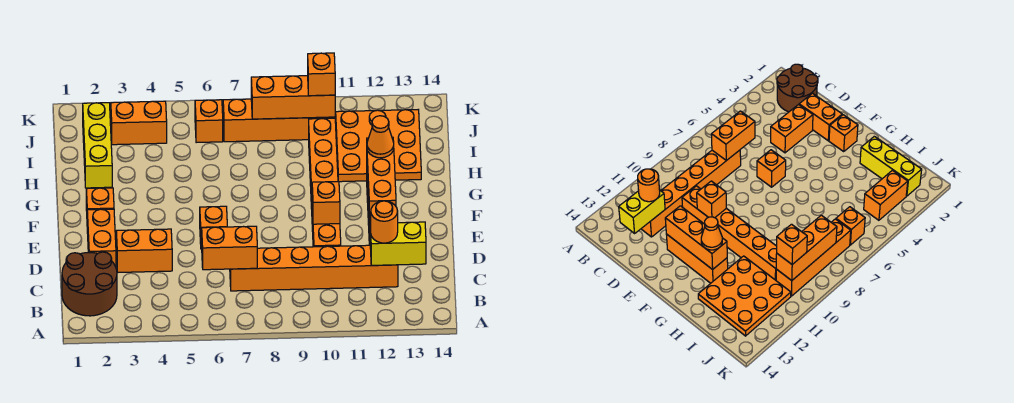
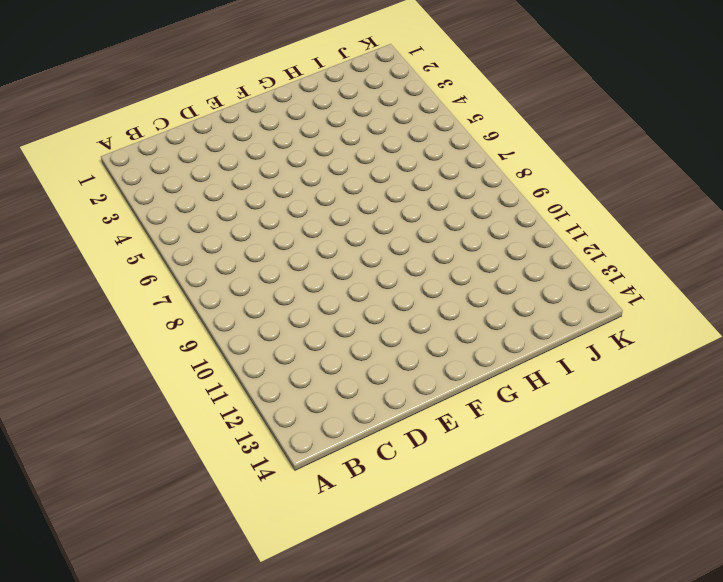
none -> brown round brick B1:C2 level 1
none -> orange brick C7:C12 level 1
none -> orange brick D2:E2 level 1

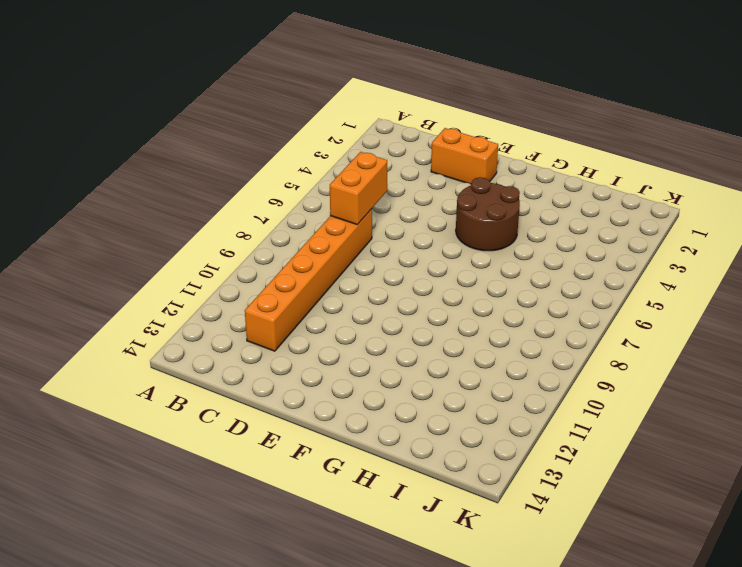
brown round brick F4:G5 level 1 -> brown round brick B1:C2 level 1
none -> orange brick D3:D4 level 1
none -> orange brick D10:I10 level 1
none -> orange brick E6 level 1

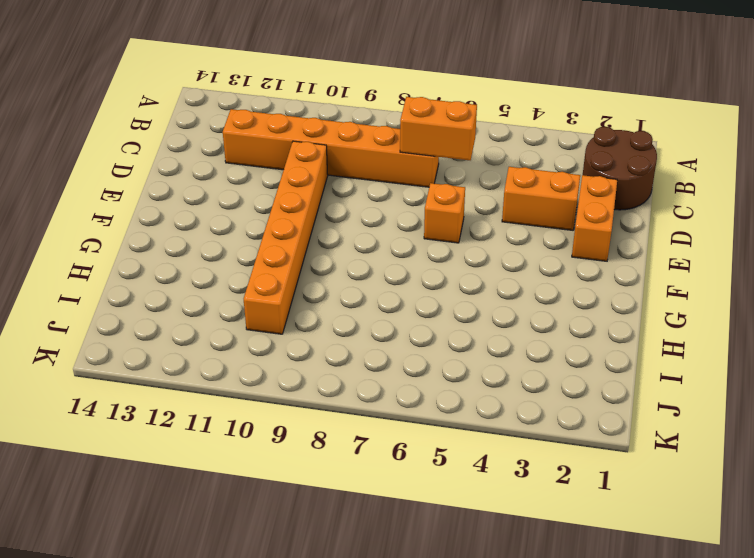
none -> orange brick E12:G12 level 1
none -> orange brick F2 level 1
none -> yellow brick H2:J2 level 1

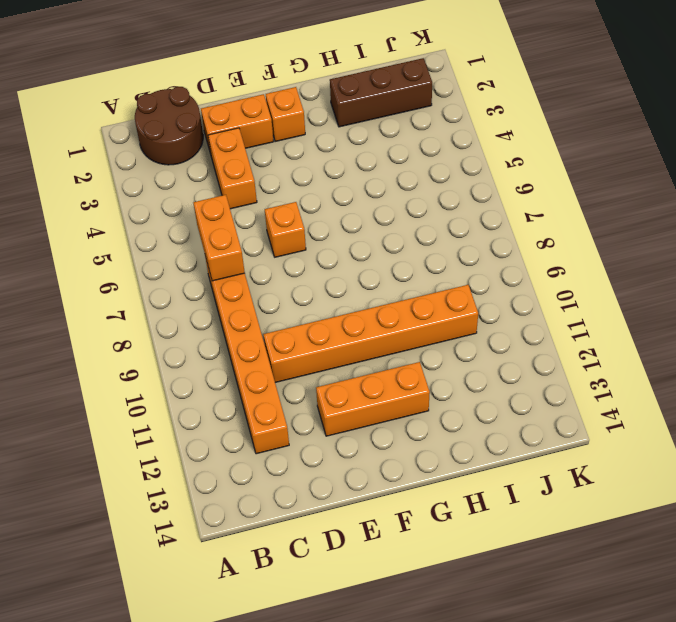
brown brick H2:J2 level 1 -> yellow brick H2:J2 level 1
none -> orange plate H11:J13 level 1
none -> orange brick J3:J4 level 1
none -> orange brick J6 level 1

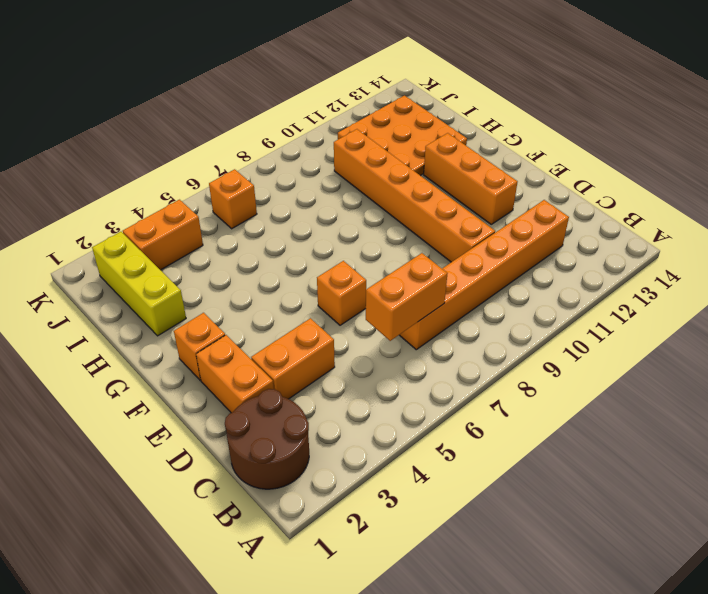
none -> orange brick J7:J10 level 1
none -> yellow brick C12:C13 level 2
none -> orange brick E10 level 2

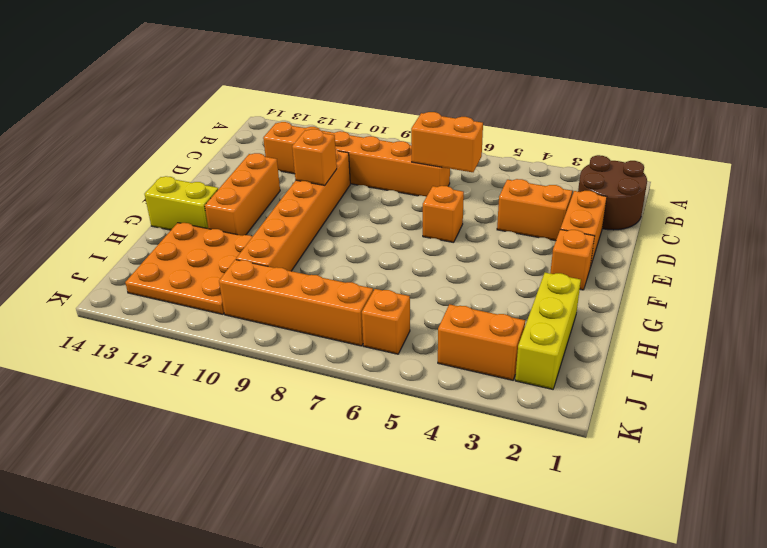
yellow brick G13:G14 level 1 -> yellow brick C12:C13 level 2
none -> orange brick E12:G12 level 2
none -> orange brick J8:J10 level 2
none -> orange round brick C12 level 3

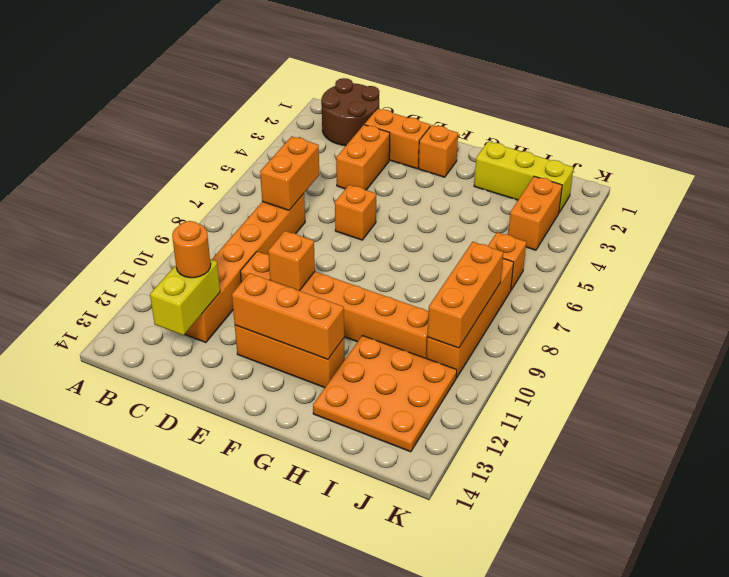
none -> orange cone G12 level 3
none -> orange brick J10 level 3

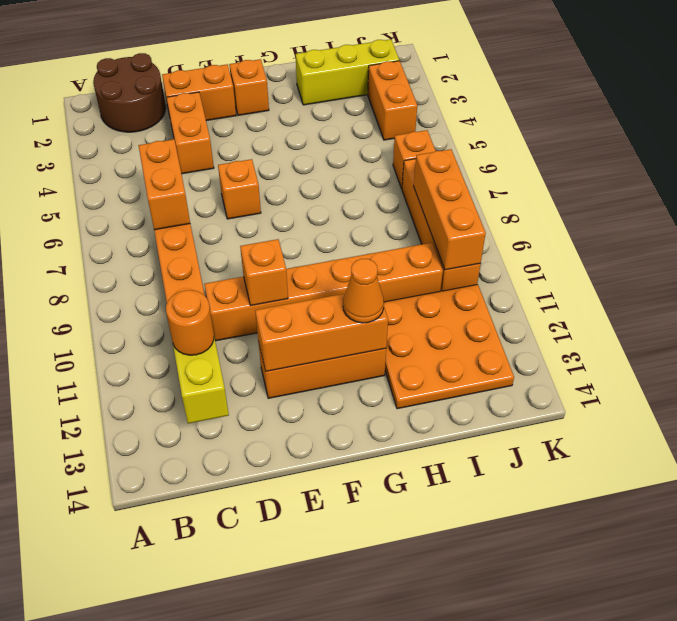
none -> orange brick J10 level 3

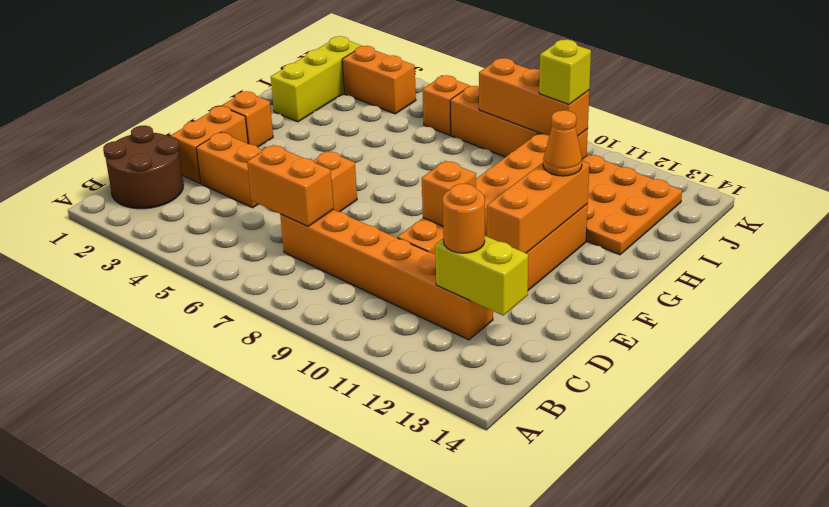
yellow brick J10 level 3 -> orange brick J10 level 3

